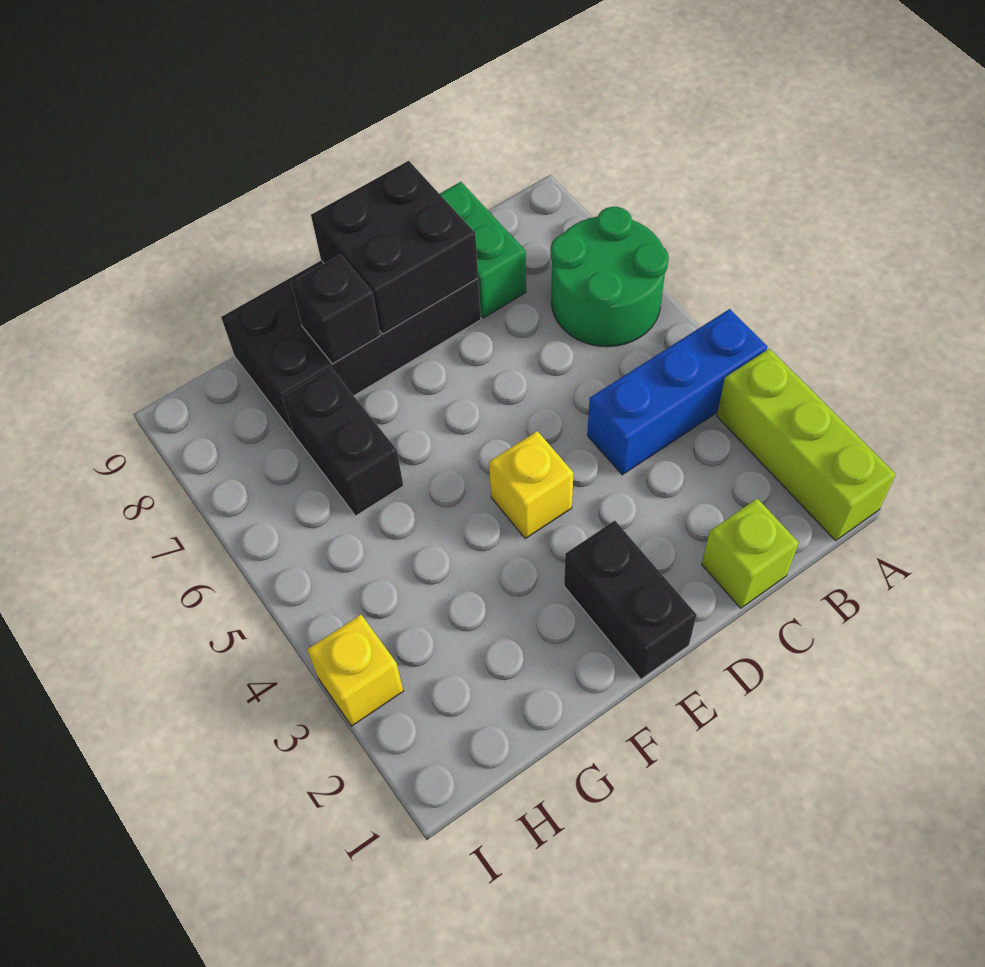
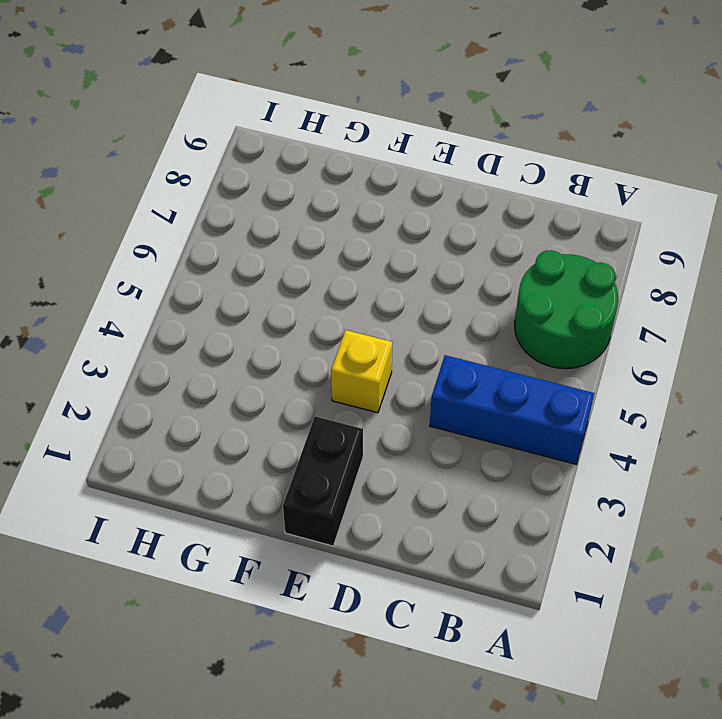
none -> lime brick A1:A3 level 1
none -> lime brick C1 level 1
none -> green brick C8:C9 level 1

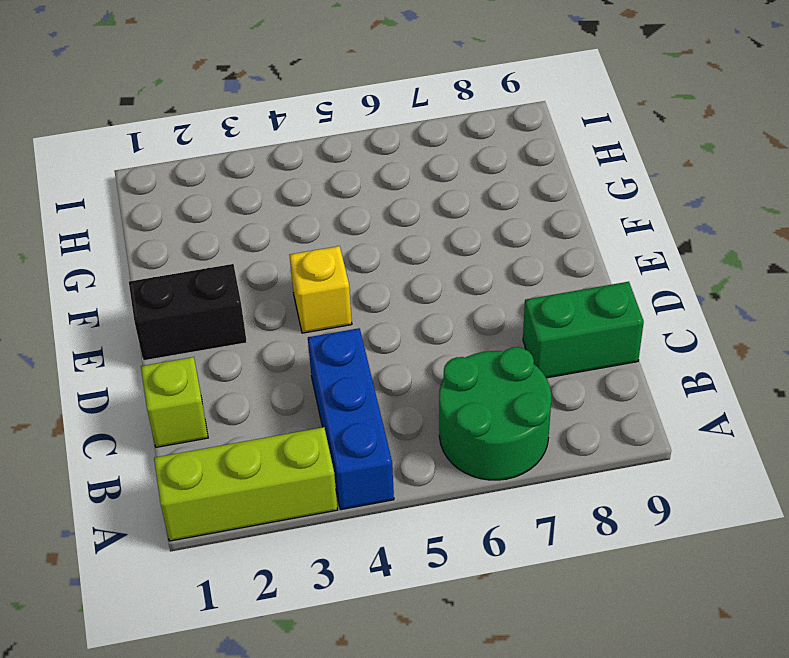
none -> black brick D8:G9 level 1
none -> black brick G6:G7 level 1
none -> yellow brick I3 level 1

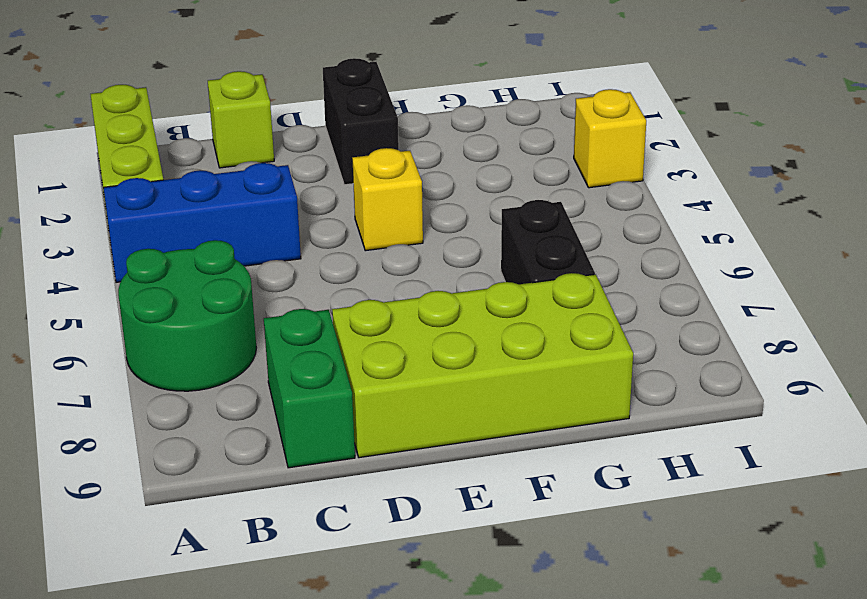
lime brick D8:G9 level 1 -> black brick D8:G9 level 1
none -> black brick D8:E9 level 2
none -> black brick F8 level 2

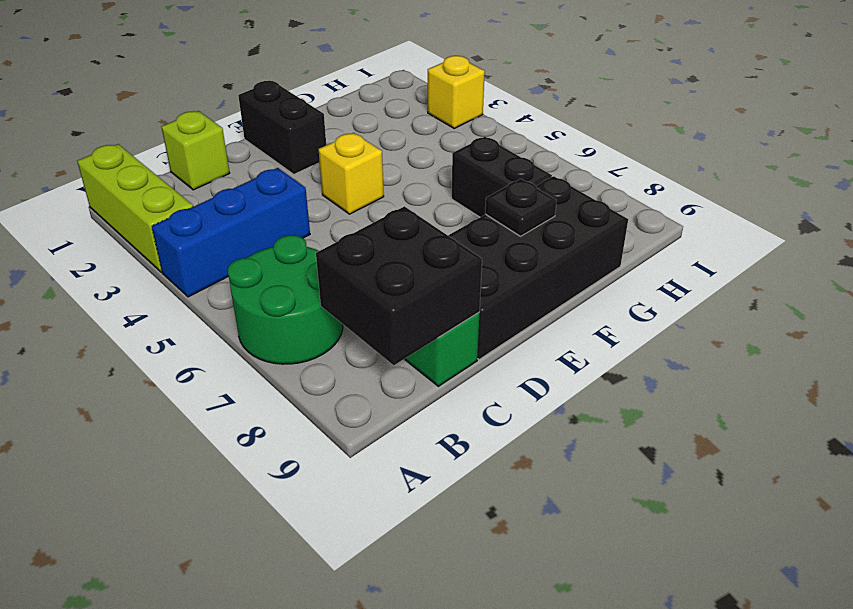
black brick B8:C9 level 2 -> black brick D8:E9 level 2
black plate F8 level 2 -> black brick F8 level 2

